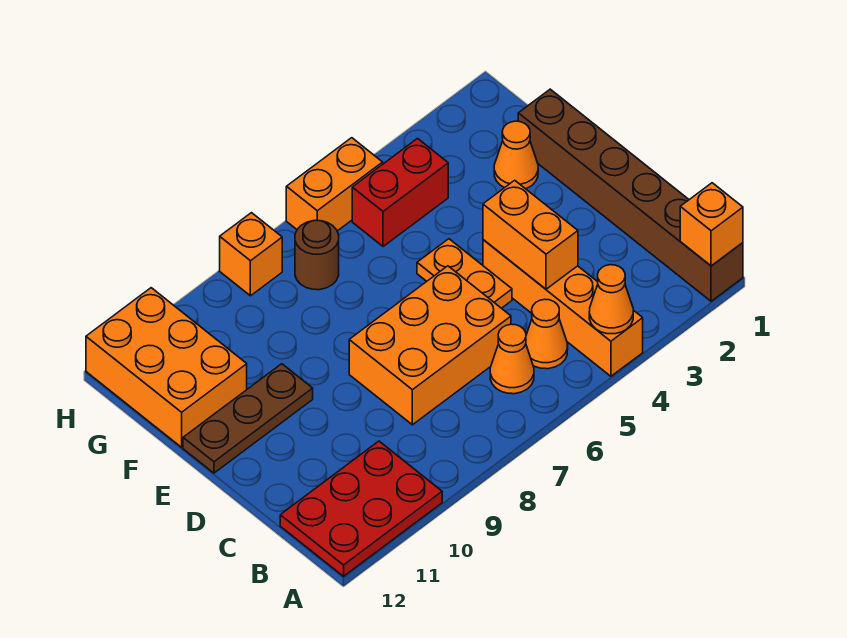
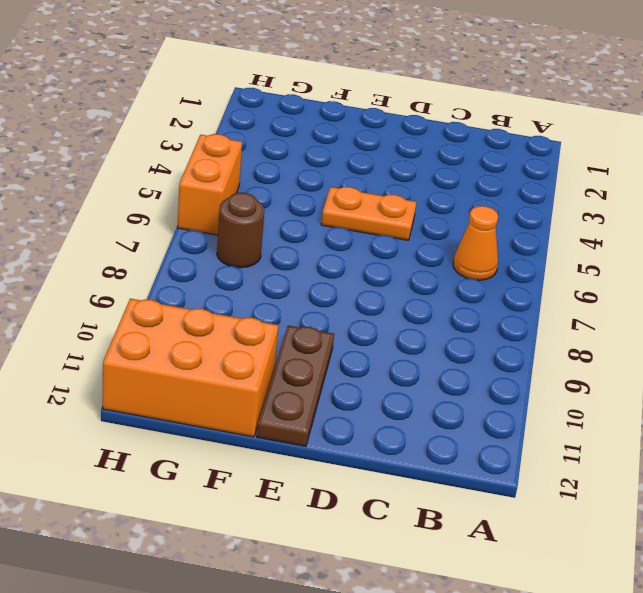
none -> brown brick A1:F1 level 1
none -> orange brick A4:D4 level 1
none -> red plate A10:B12 level 1

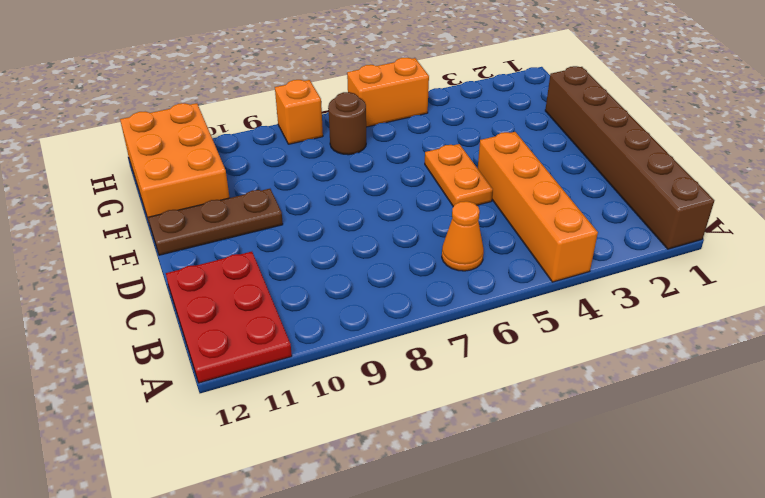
red plate A11:C12 level 1 -> red plate A10:B12 level 1
none -> orange cone B5 level 1
none -> orange brick C6:D8 level 1
none -> orange cone F2 level 1

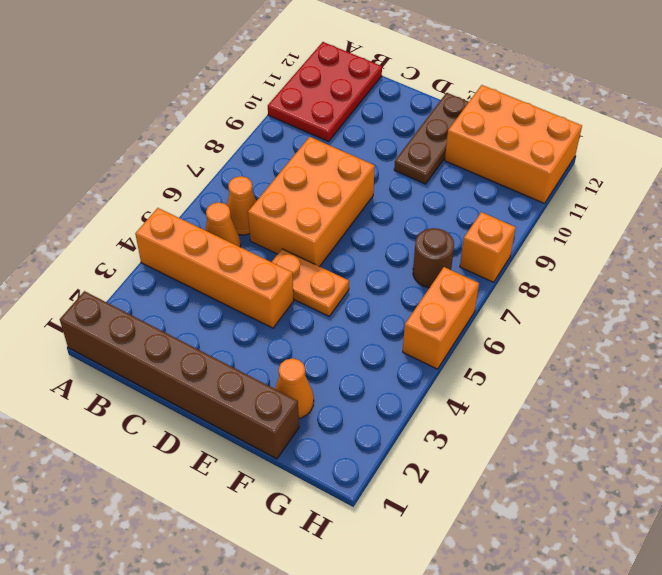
none -> red brick G4:G5 level 1
none -> orange brick A1 level 2
none -> orange cone A4 level 2

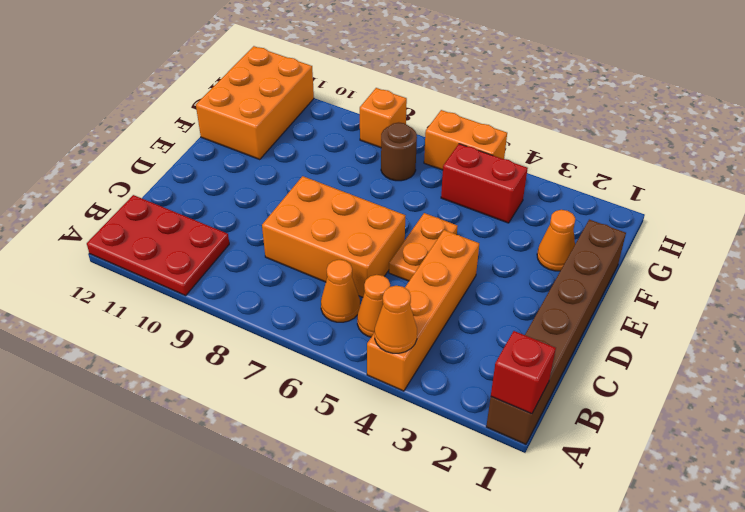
red brick A1 level 2 -> orange brick A1 level 2
none -> brown plate E10:E12 level 1
none -> orange brick C4:D4 level 2

